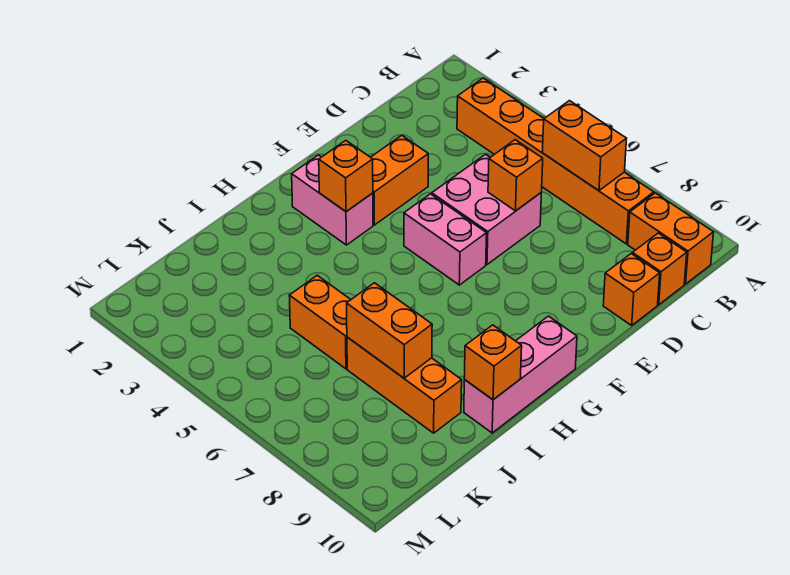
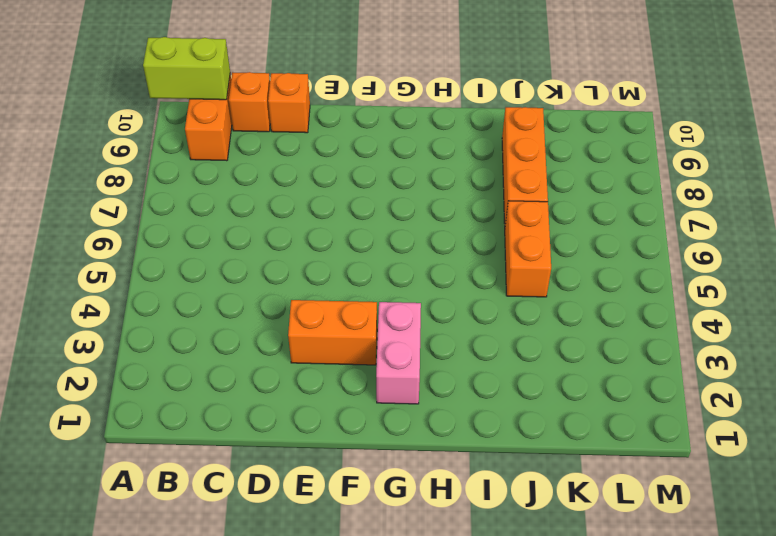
lime brick A10:B10 level 2 -> none
none -> orange brick B3:B8 level 1
none -> pink brick D5:E6 level 1
none -> pink brick F5:F6 level 1

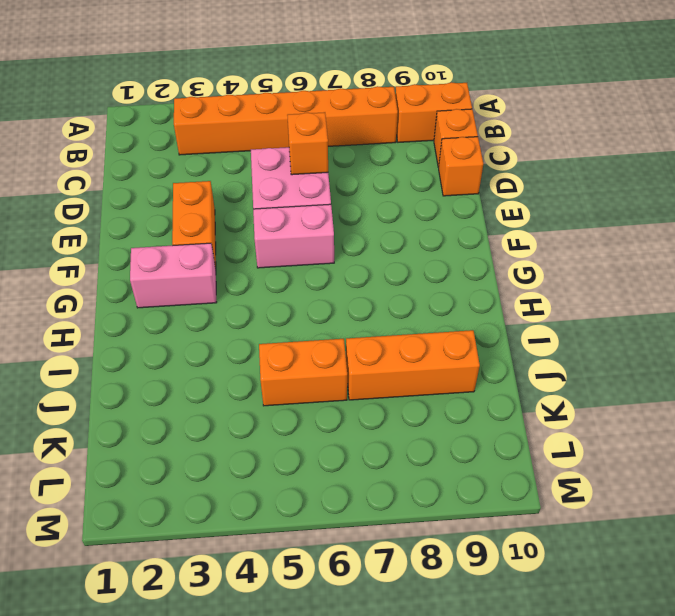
none -> pink brick G10:I10 level 1
none -> orange brick B6:B7 level 2
none -> orange brick G3 level 2

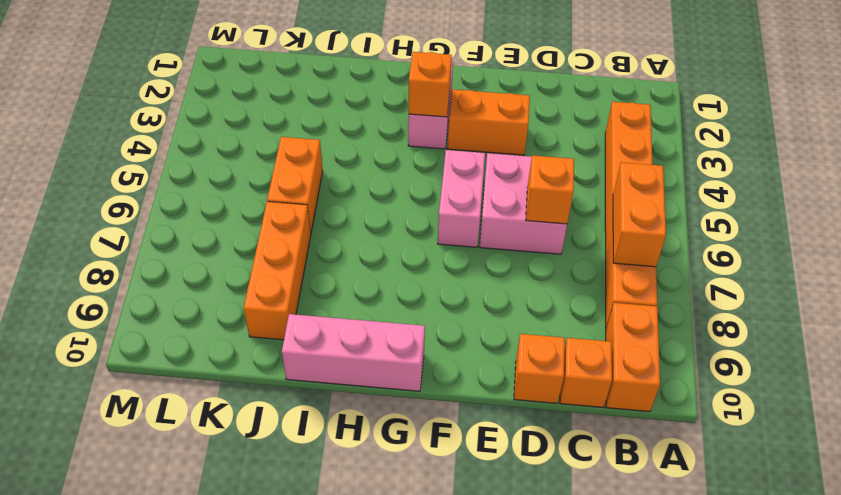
none -> orange brick I10 level 2
none -> orange brick J7:J8 level 2

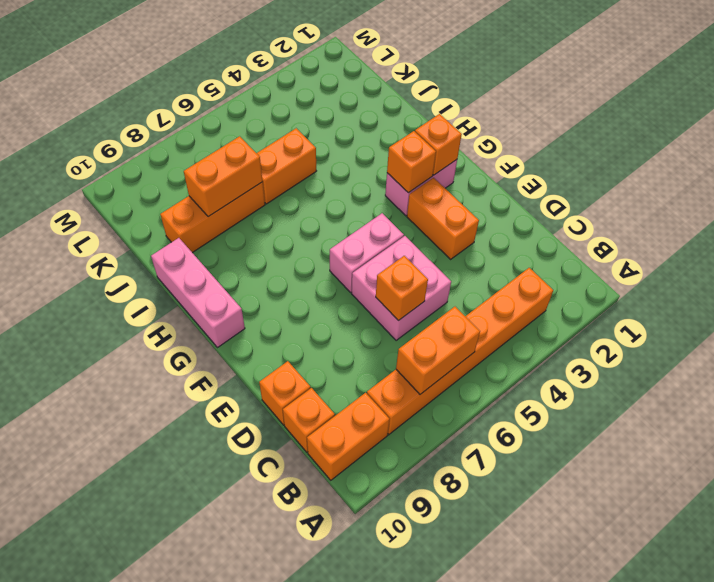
orange brick G2 level 2 -> orange brick I10 level 2

